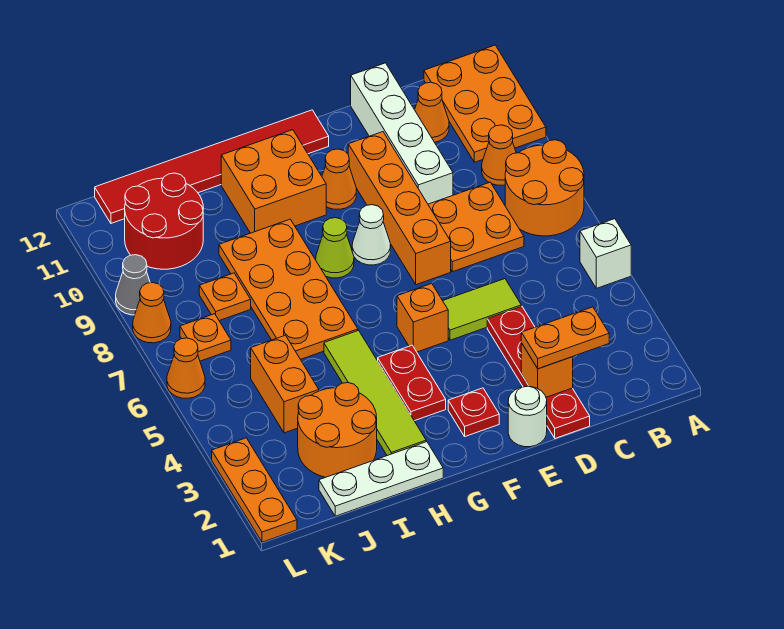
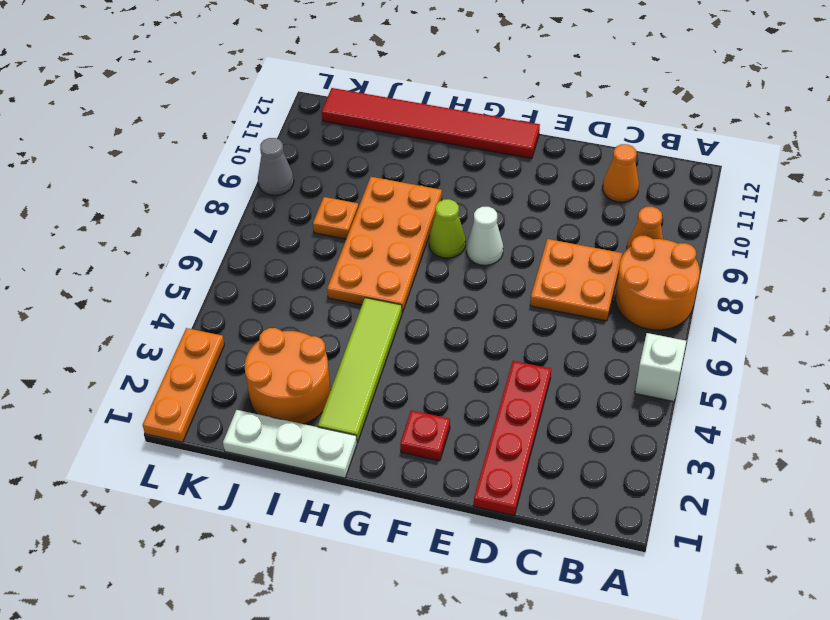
none -> orange plate A10:B12 level 1
none -> lime tile D5:E5 level 1
none -> white brick D9:D12 level 1
none -> white round brick E1 level 1

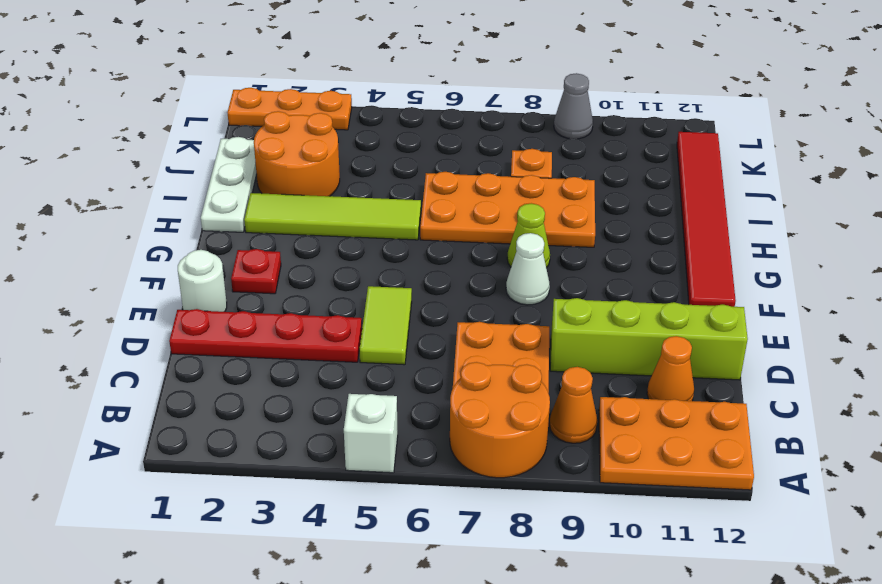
lime brick D9:D12 level 1 -> white brick D9:D12 level 1
none -> orange brick E7:E10 level 1
none -> orange brick F5 level 1
none -> orange cone F10 level 1
none -> red plate G3:G4 level 1

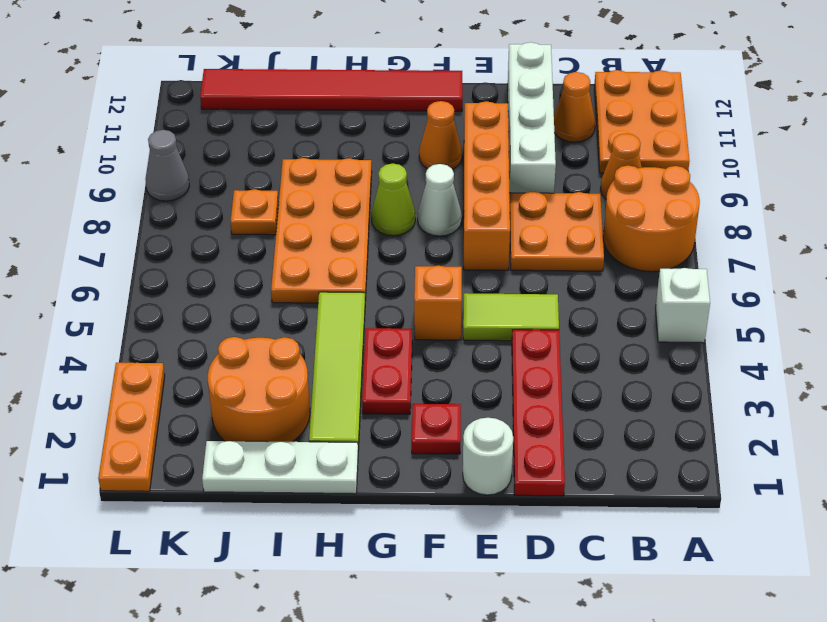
none -> orange brick G10:H11 level 1
none -> orange brick J4:J5 level 1
none -> red round brick J10:K11 level 1
none -> orange plate K7 level 1

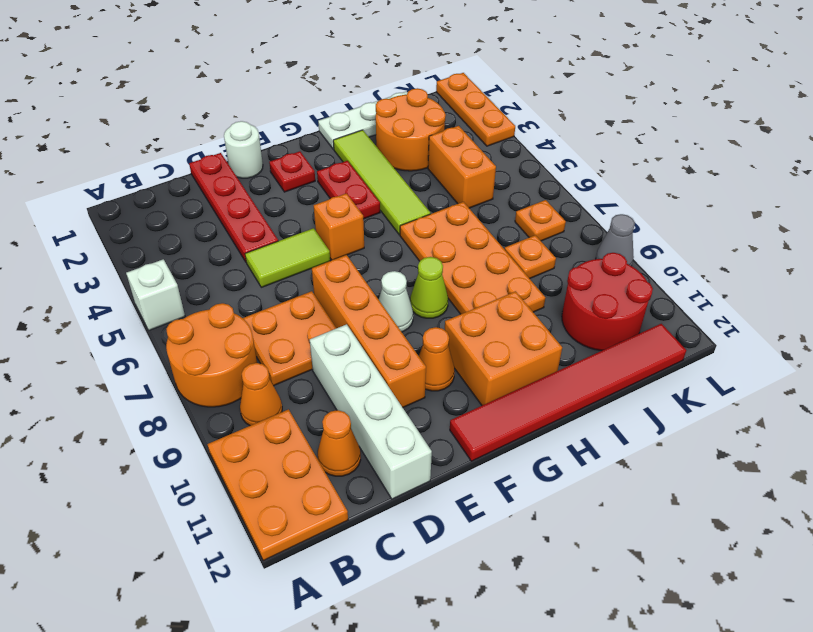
none -> orange cone L6 level 1
none -> orange cone L8 level 1
none -> orange brick D2 level 2
none -> orange plate C2:D2 level 3

